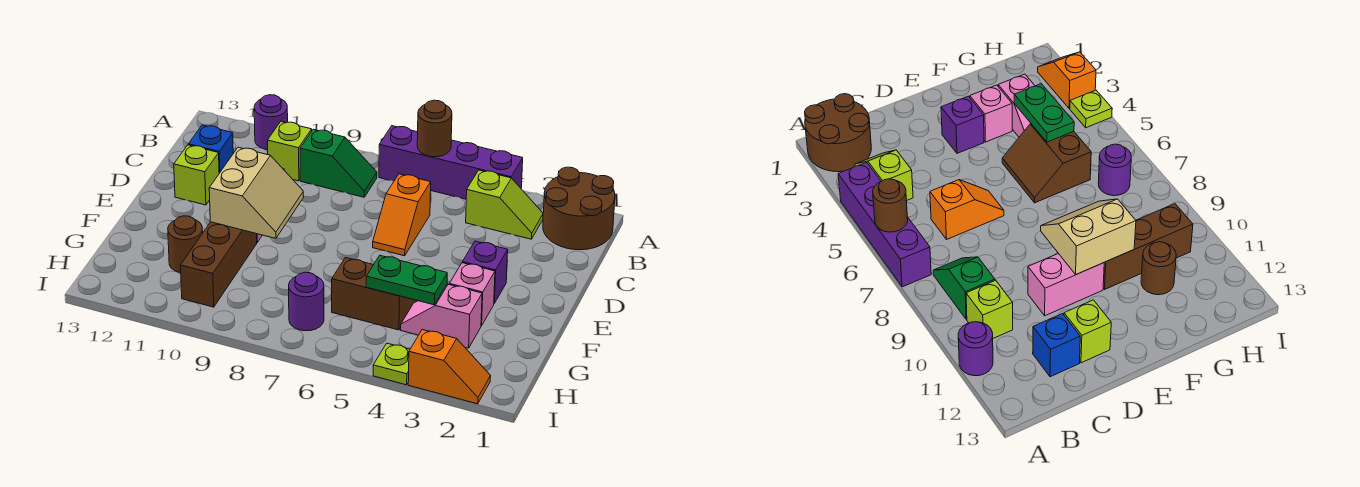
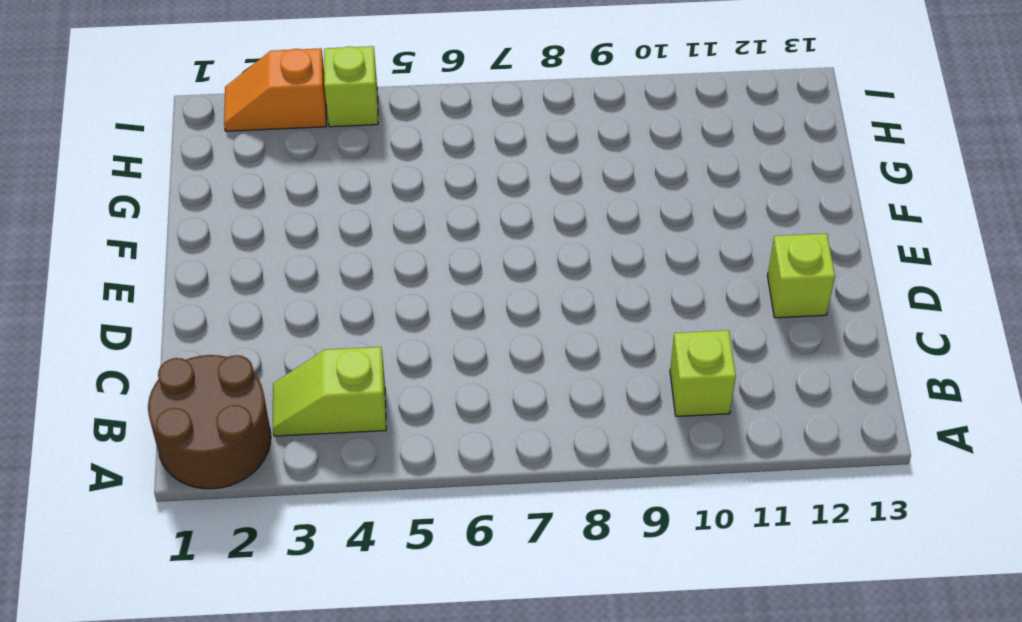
lime brick I4 level 1 -> lime plate I4 level 1
none -> purple brick A4:A7 level 1
none -> purple round brick A11 level 1
none -> green slope B8:B9 level 1 top 9

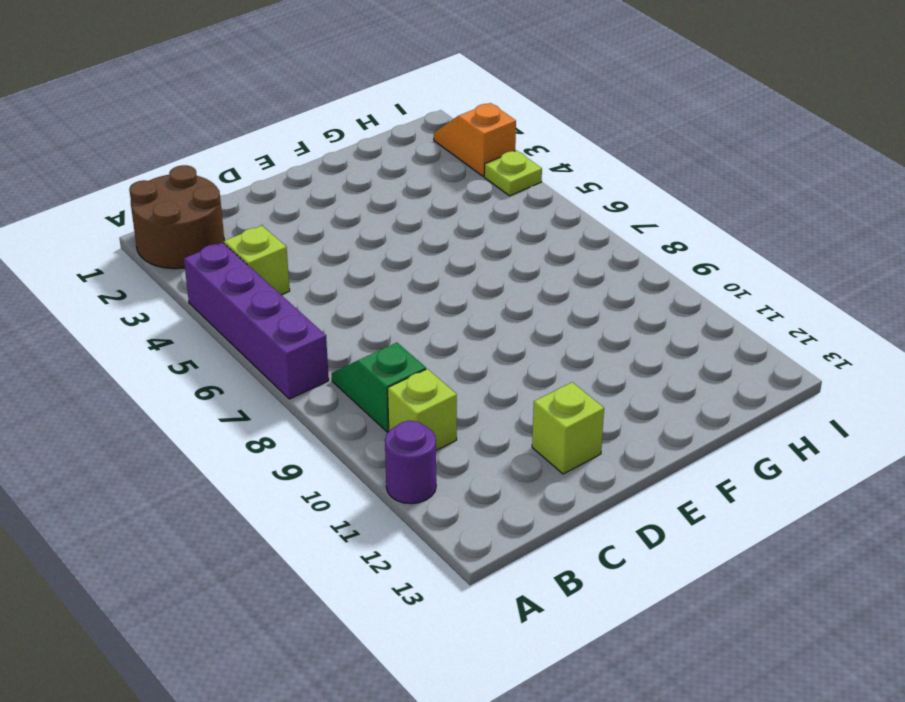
none -> orange slope C6:D6 level 1 top C
none -> blue brick C12 level 1
none -> pink brick D10:E10 level 1

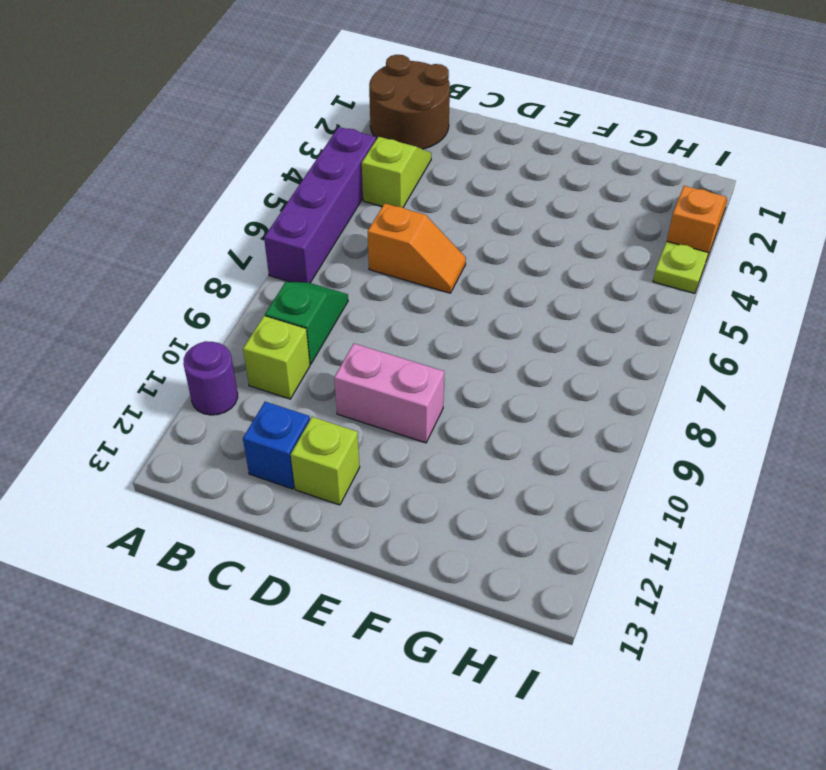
none -> purple brick E3 level 1
none -> pink brick F3 level 1
none -> brown slope F5:G6 level 1 top G

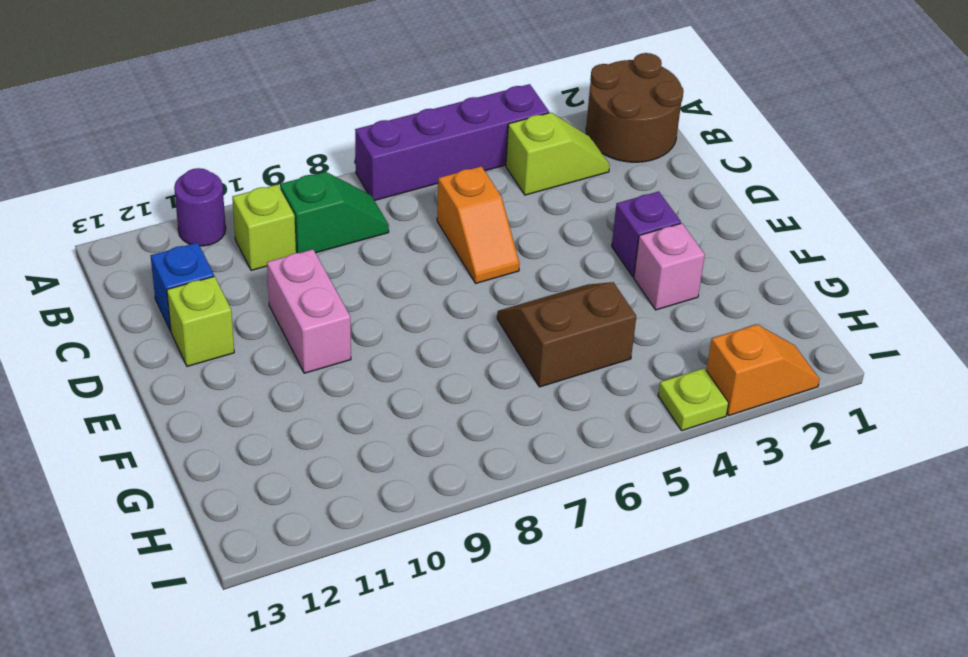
none -> brown brick F10:H10 level 1
none -> pink slope G3:G4 level 1 top 3
none -> brown round brick G11 level 1

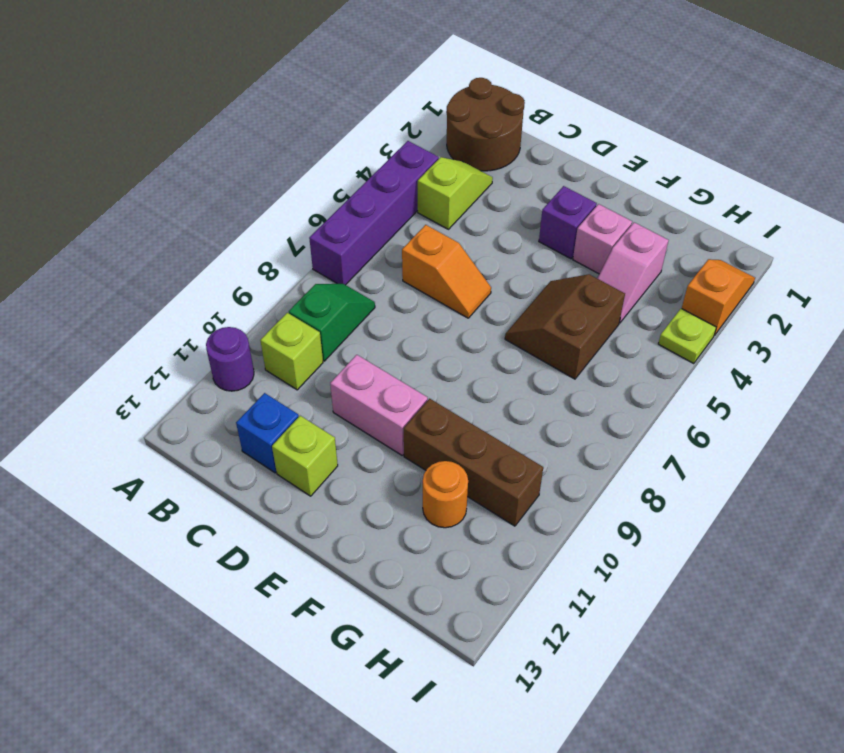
orange round brick G11 level 1 -> brown round brick G11 level 1
none -> purple round brick H7 level 1
none -> brown round brick A6 level 2
none -> tan slope E9:F10 level 2 top 10

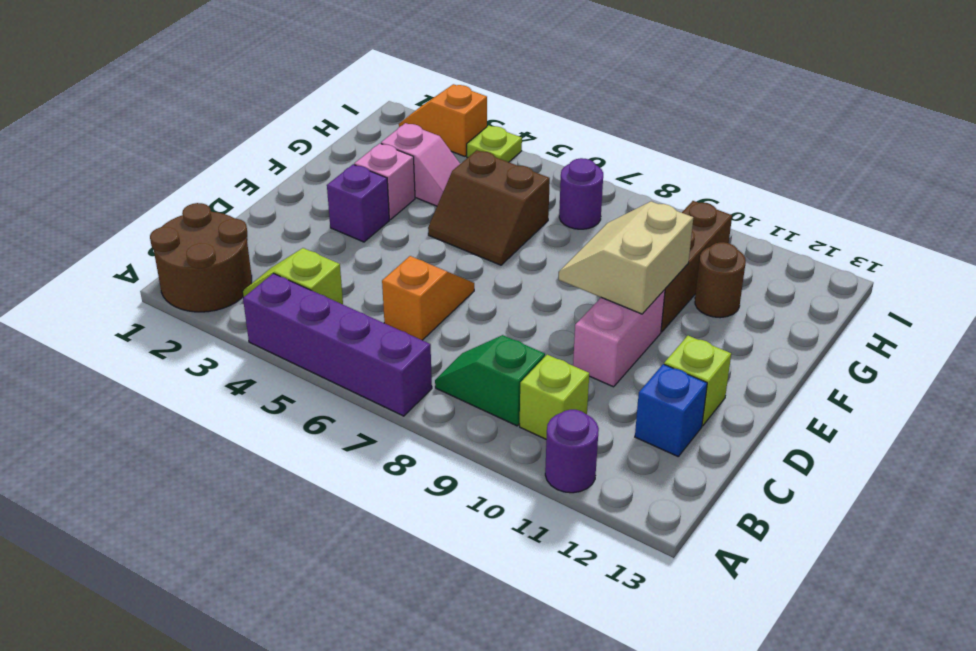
none -> brown round brick A6 level 2
none -> green plate G4:G5 level 2

